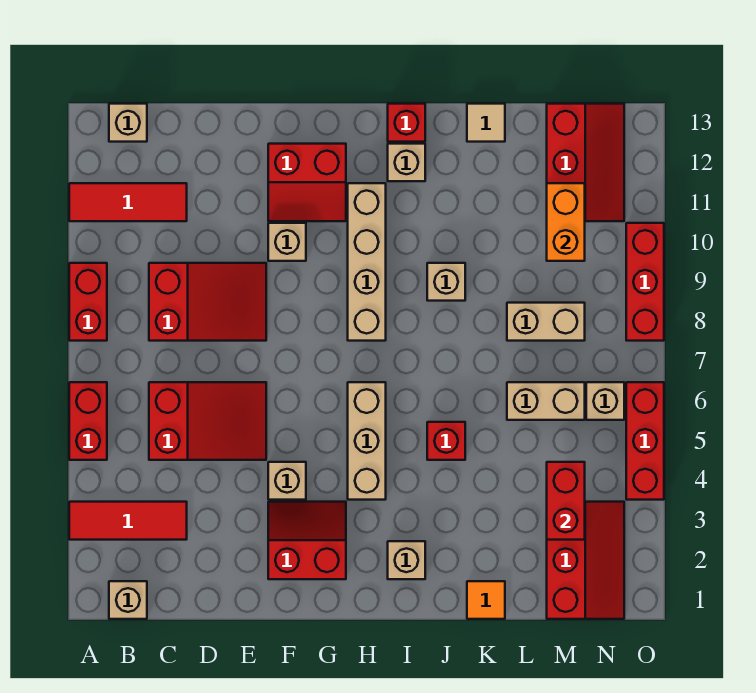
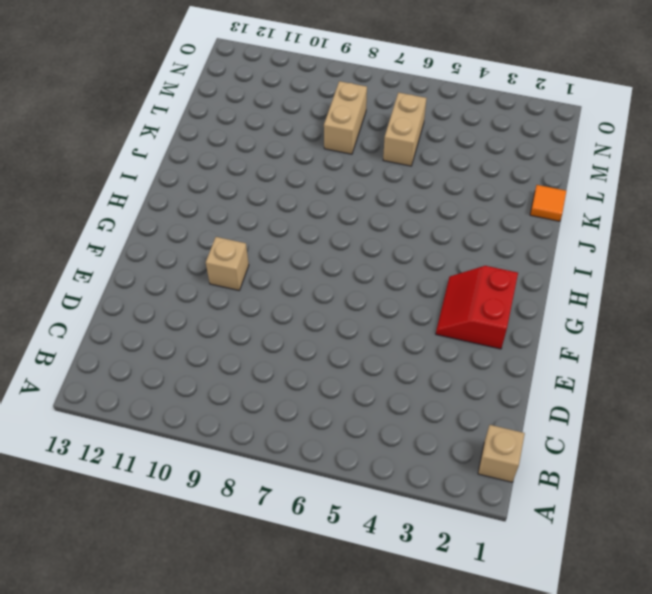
none -> red tile A3:C3 level 1
none -> red brick A5:A6 level 1
none -> red brick A8:A9 level 1
none -> red tile A11:C11 level 1

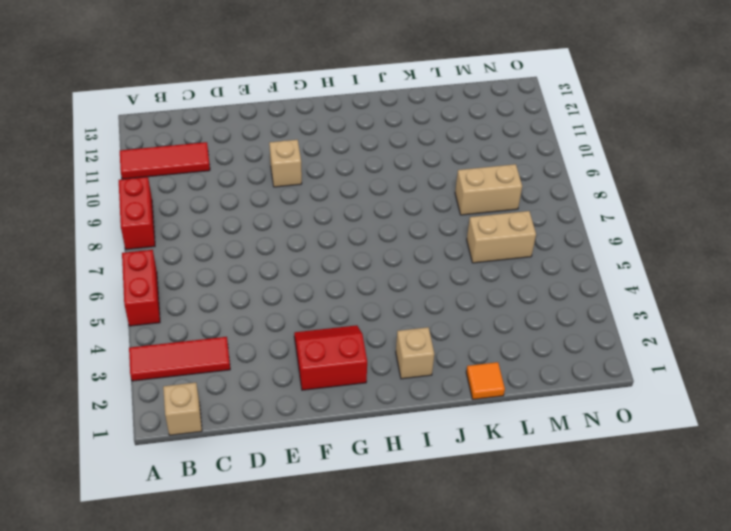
none -> tan brick B13 level 1
none -> red slope C5:E6 level 1 top C
none -> red slope C8:E9 level 1 top C
none -> tan brick F4 level 1

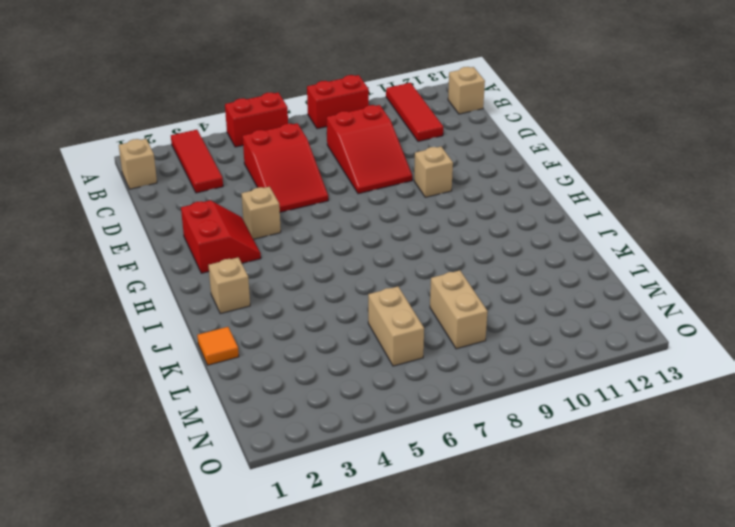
none -> red slope F11:G12 level 1 top 12
none -> tan brick H4:H6 level 1
none -> tan brick H8:H11 level 1
none -> tan brick I12 level 1

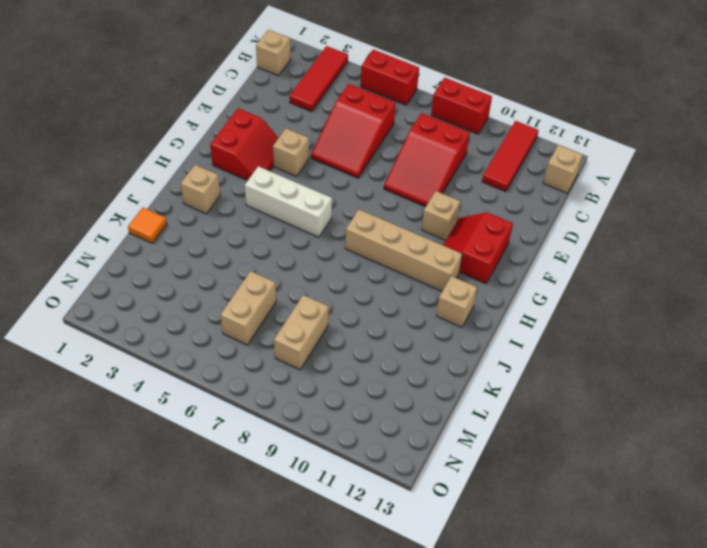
white brick H4:H6 level 1 -> tan brick H4:H6 level 1
none -> red brick I13 level 1
none -> red brick J5 level 1
none -> tan brick J9 level 1
none -> tan tile K13 level 1

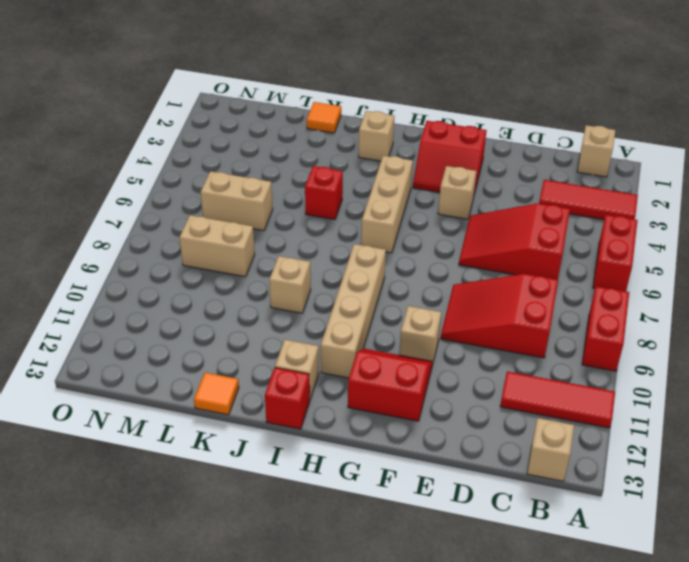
orange tile K13 level 1 -> tan tile K13 level 1
none -> red slope M1:N3 level 1 top M
none -> red slope M11:N13 level 1 top M
none -> tan brick N6 level 1
none -> red brick O4:O6 level 1

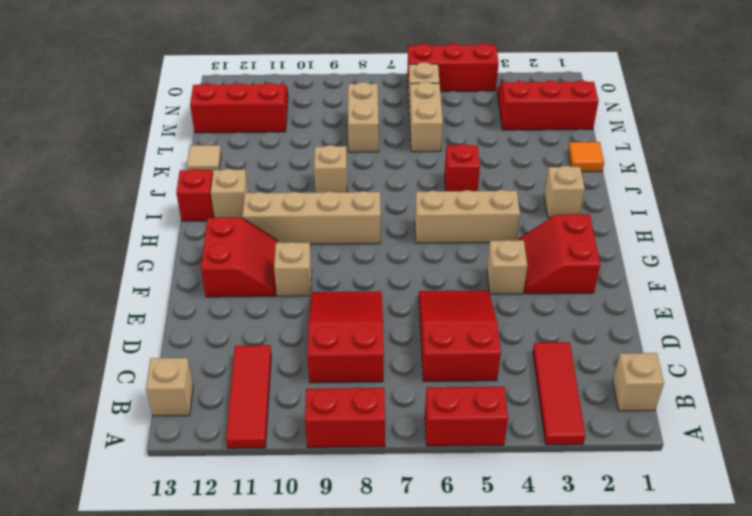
none -> red brick O8:O10 level 1
none -> red brick M3:M4 level 2
none -> orange brick M10:M11 level 2

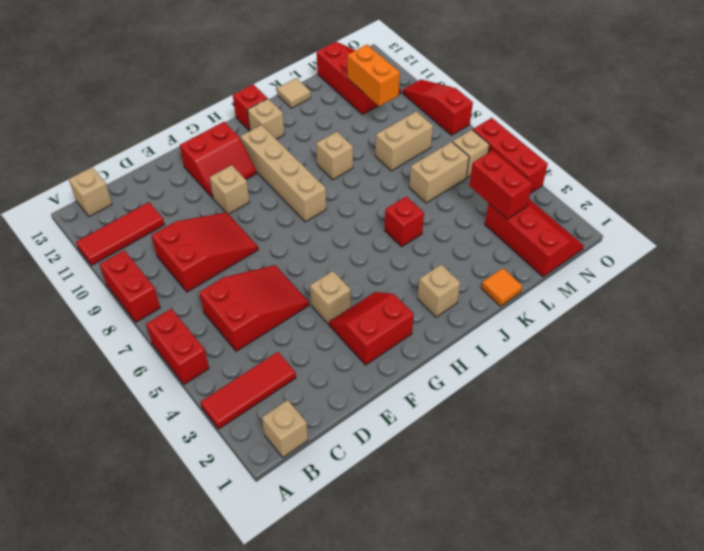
red slope O8:O10 level 1 top 8 -> red brick O8:O10 level 1
none -> tan brick H4:H6 level 1

